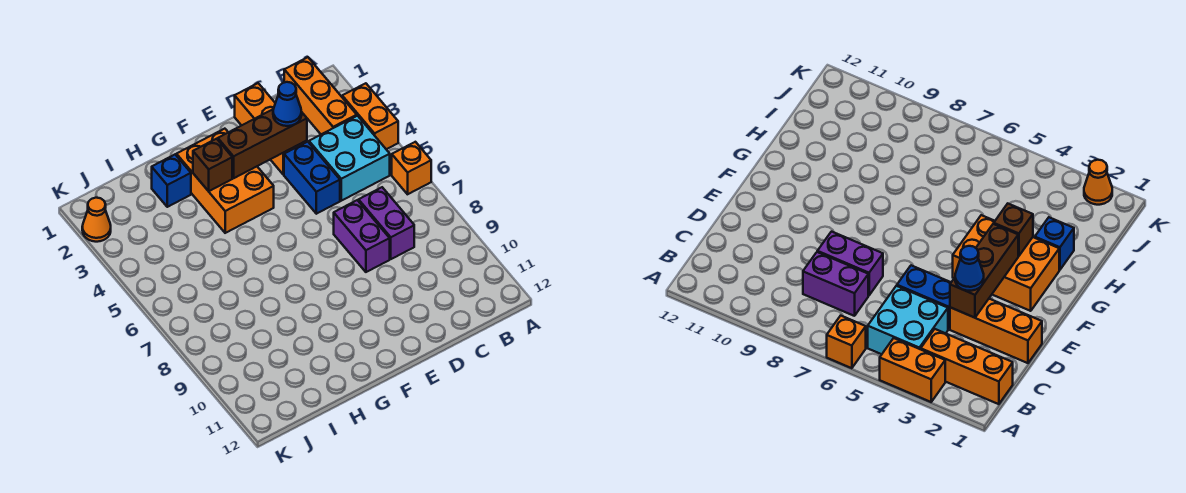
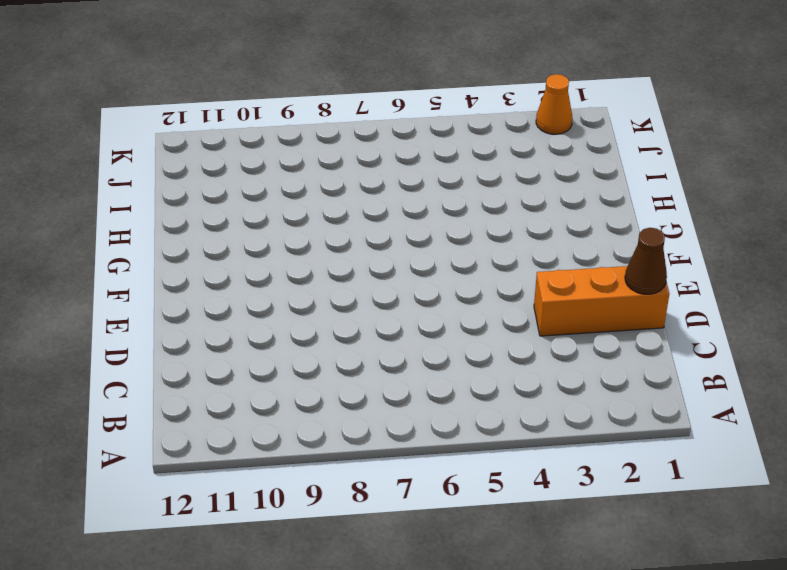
brown cone D1 level 2 -> none
none -> orange brick A3:A4 level 1
none -> orange brick A6 level 1
none -> orange brick B1:B3 level 1

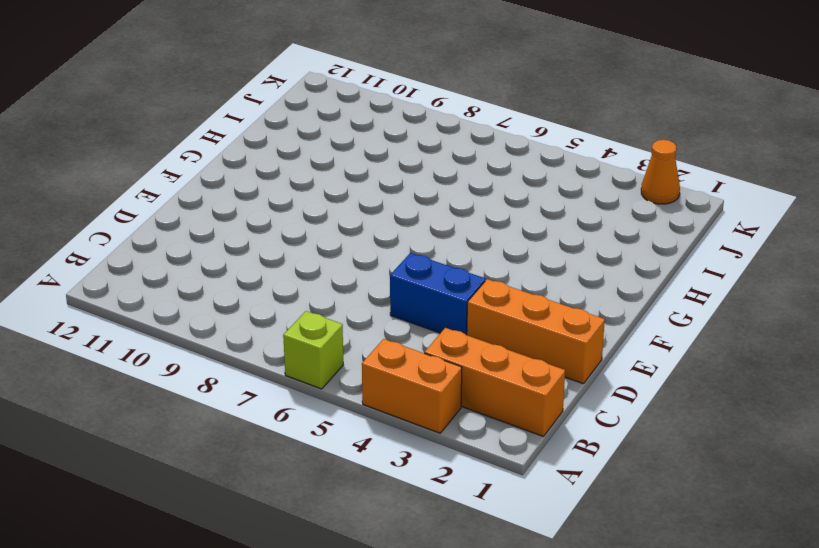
lime brick A6 level 1 -> orange brick A6 level 1
none -> cyan brick B4:C5 level 1
none -> purple brick C7:C8 level 1
none -> purple brick D7:D8 level 1

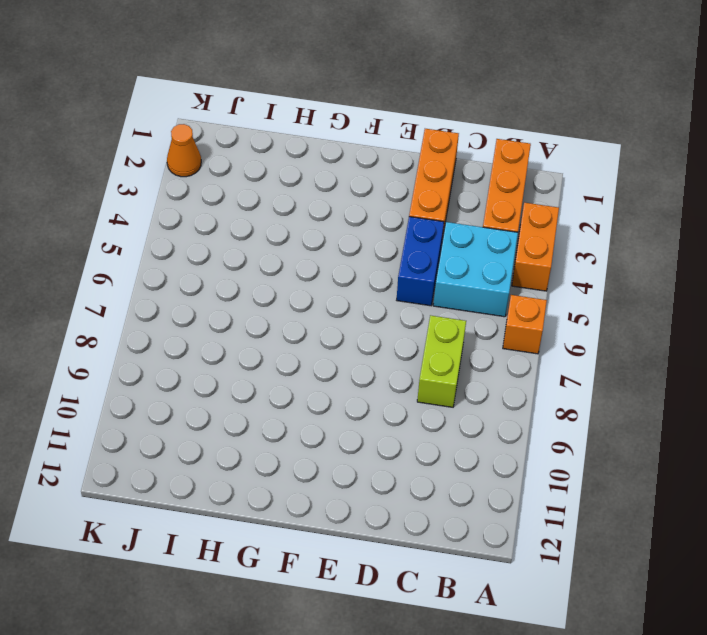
lime brick C7:C8 level 1 -> purple brick C7:C8 level 1
none -> purple brick D7:D8 level 1
none -> orange brick F2:G4 level 1
none -> blue brick H2 level 1

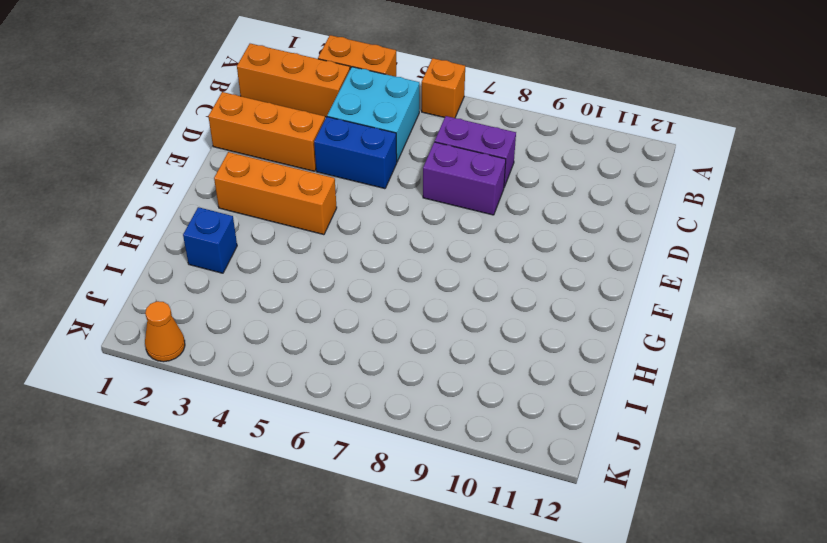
orange brick F2:F4 level 1 -> orange brick F2:G4 level 1
none -> brown brick D3:F3 level 2
none -> brown brick G3 level 2
none -> blue cone D3 level 3

